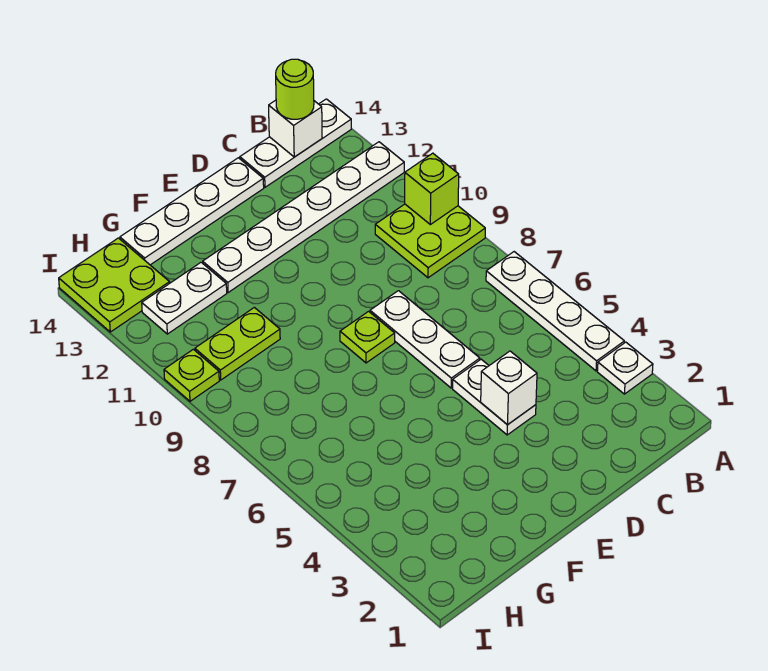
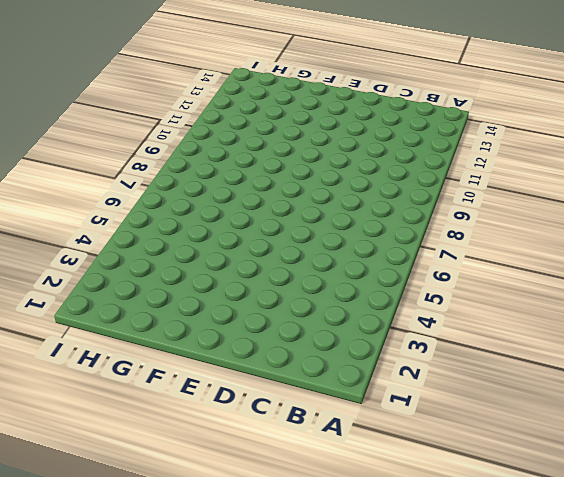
none -> white plate A3 level 1
none -> white plate A4:A7 level 1
none -> lime plate A9:B10 level 1

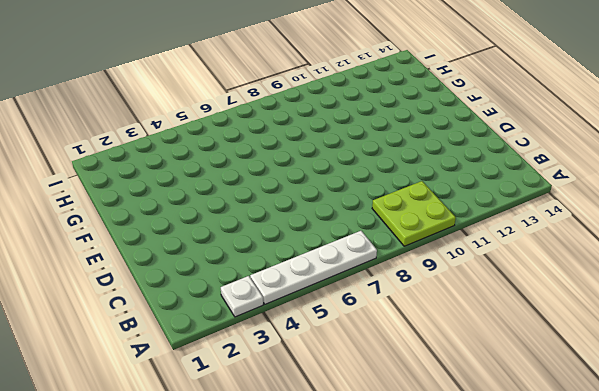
none -> white plate A12:F12 level 1
none -> white plate A14:C14 level 1
none -> white plate D4:D5 level 1

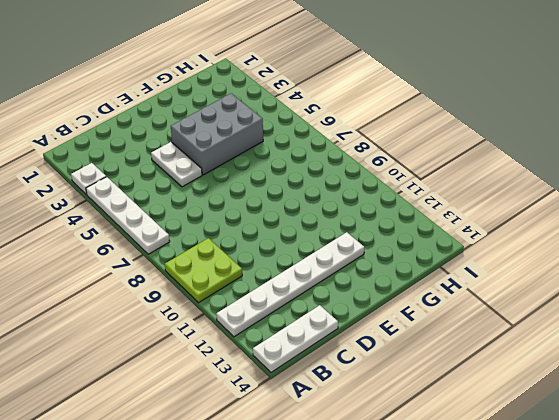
grey brick E4:G5 level 1 -> none
none -> white plate D6:D8 level 1
none -> white plate D14:G14 level 1
none -> lime plate E8 level 1

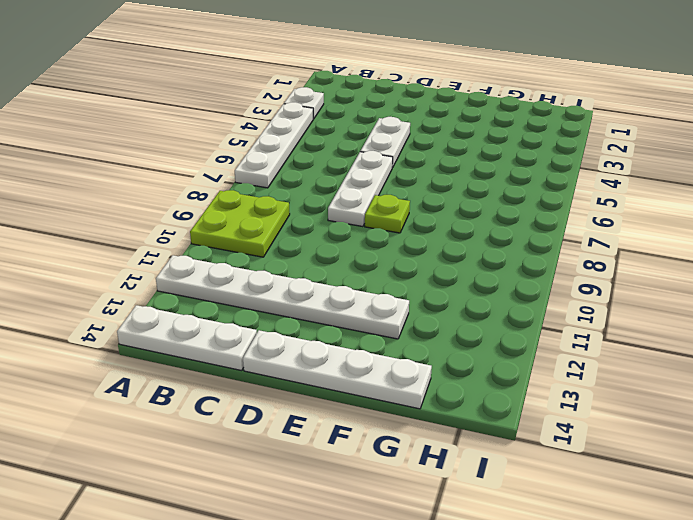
none -> lime plate G10:H10 level 1
none -> white plate G12:H12 level 1
none -> lime plate H13:I14 level 1

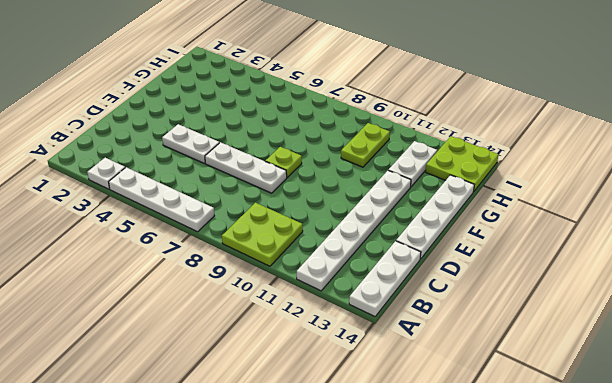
none -> lime plate I10 level 1
none -> lime brick A10 level 2
none -> white brick B14 level 2

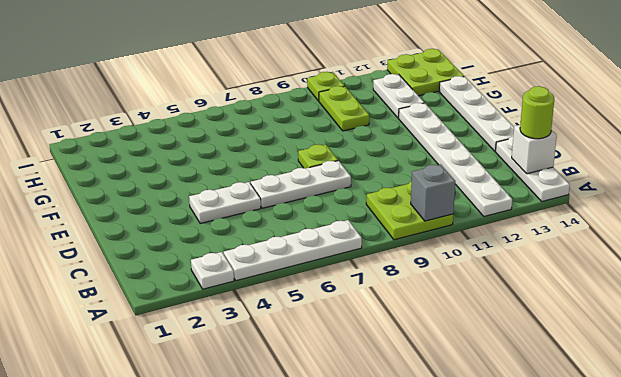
grey brick A10 level 2 -> lime brick A10 level 2
none -> white brick D4 level 2

